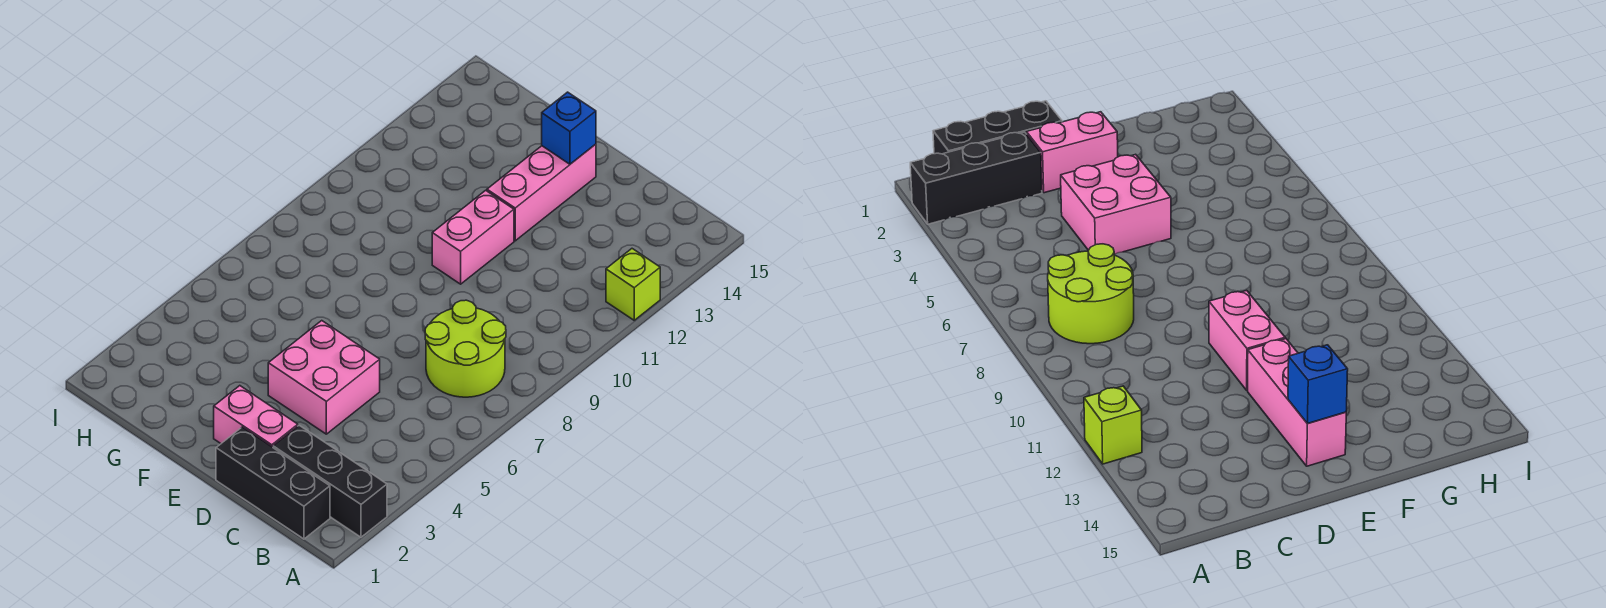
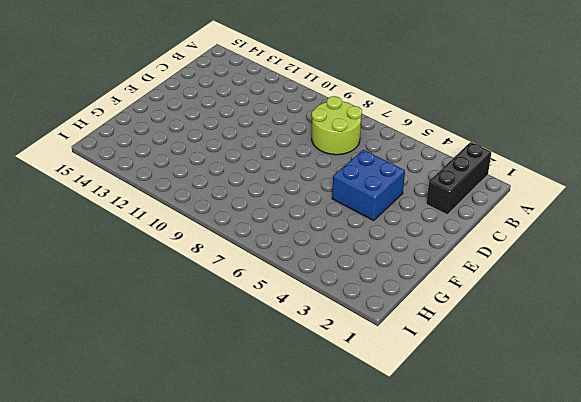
blue brick D4:E5 level 1 -> pink brick D4:E5 level 1
none -> lime brick A12 level 1
none -> black brick B1:D1 level 1

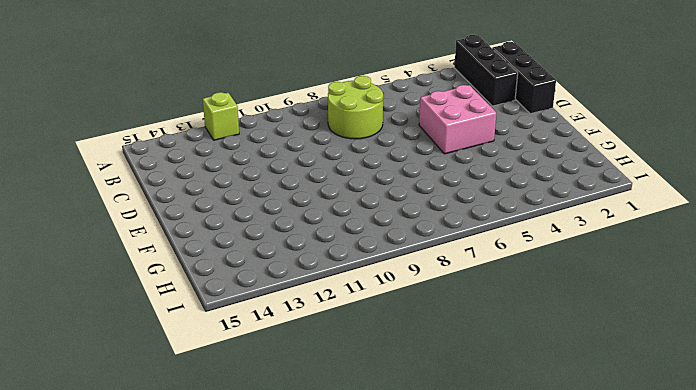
none -> pink brick D2:E2 level 1
none -> pink brick E10:E11 level 1

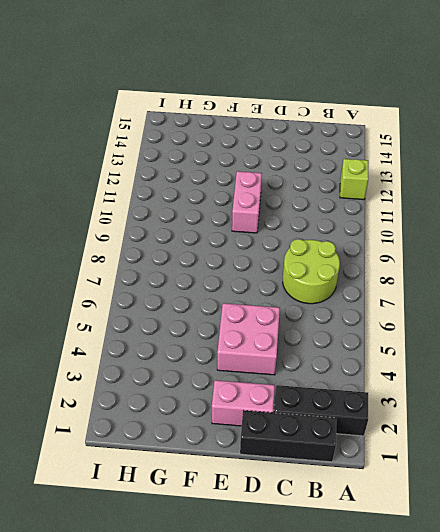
none -> pink brick E12:E14 level 1
none -> blue brick E14 level 2

